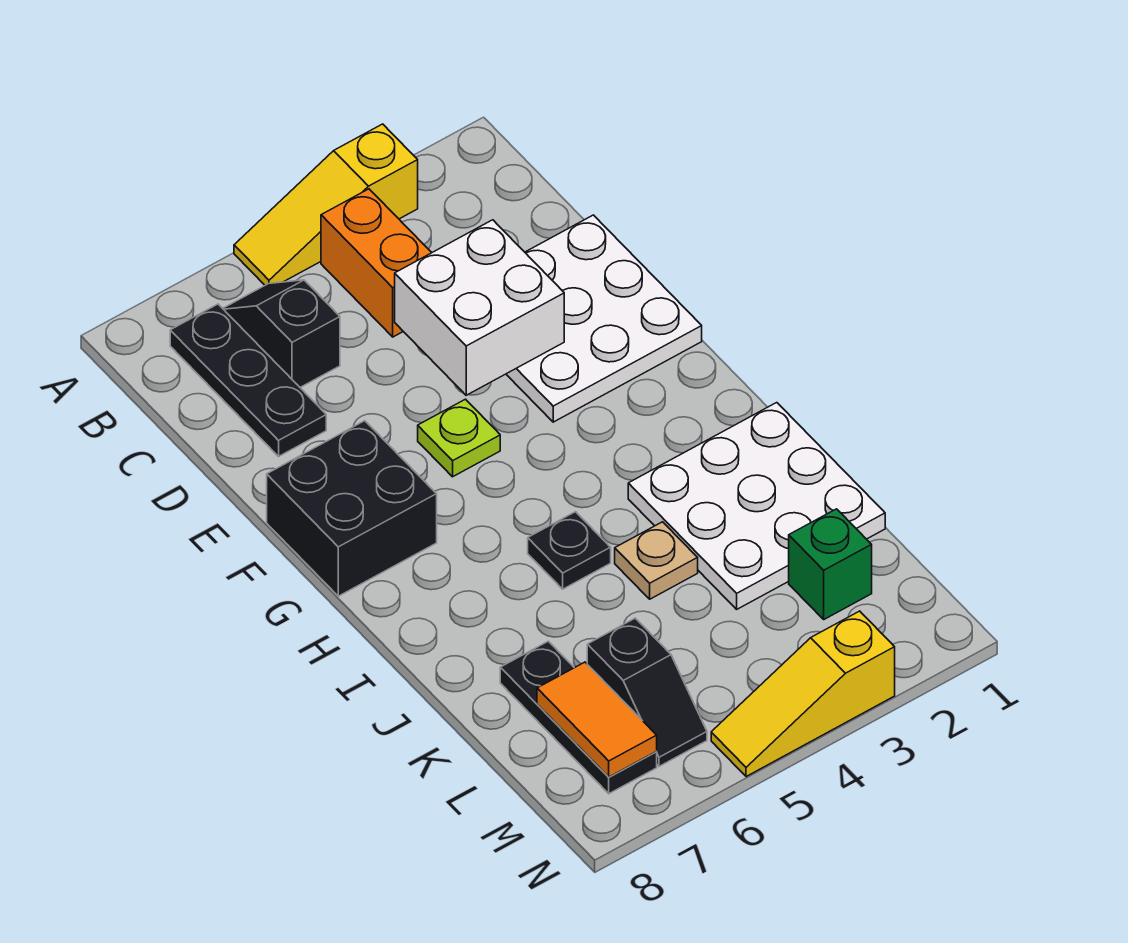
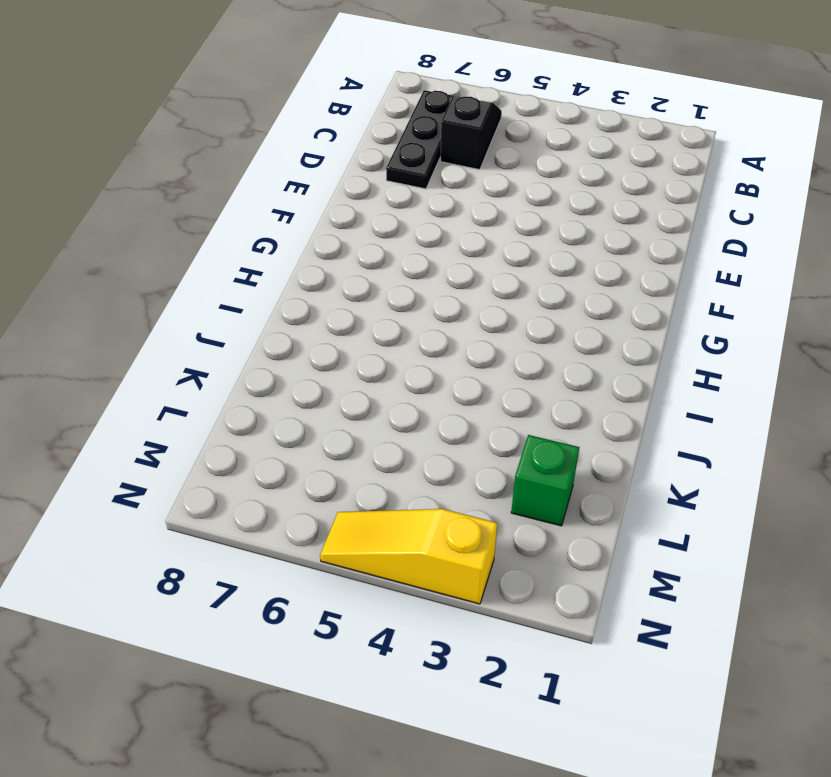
none -> yellow slope A3:A5 level 1 top 3
none -> orange brick B4:C4 level 1
none -> white plate D1:F3 level 1

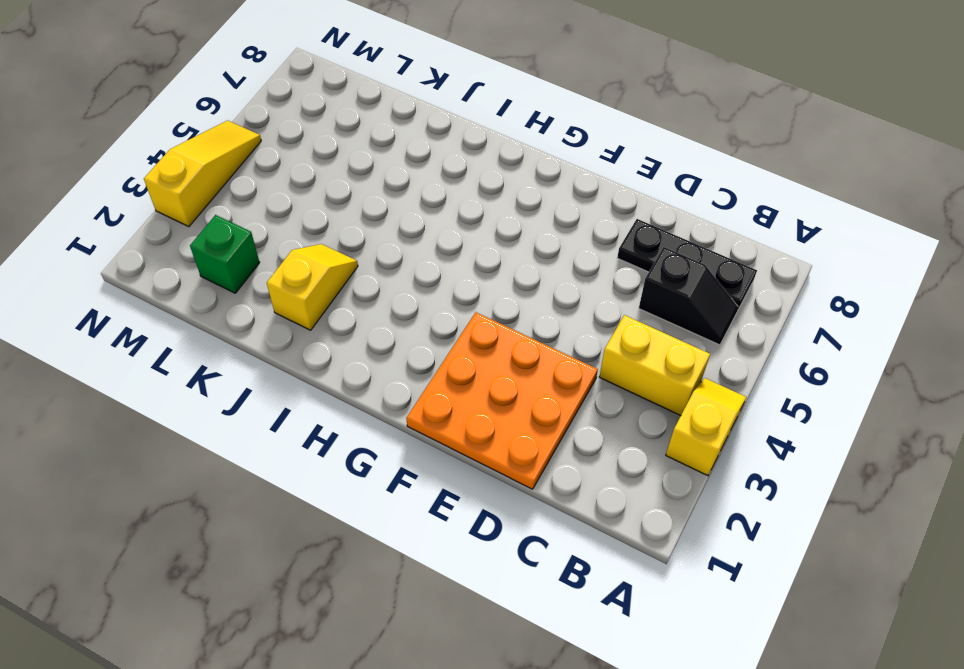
yellow slope A3:A4 level 1 top 3 -> yellow slope A3:A5 level 1 top 3
yellow brick B4:C4 level 1 -> orange brick B4:C4 level 1
orange plate D1:F3 level 1 -> white plate D1:F3 level 1
yellow slope J2:J3 level 1 top 2 -> white plate I1:K3 level 1
none -> lime plate F5 level 1
none -> black brick F7:G8 level 1
none -> black plate I5 level 1

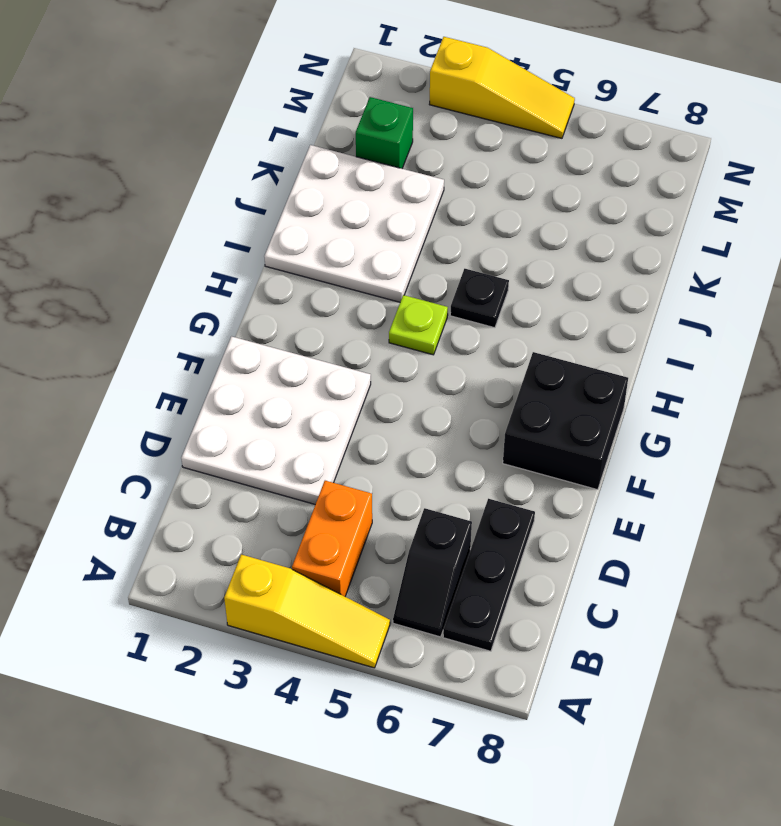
lime plate H4 level 1 -> lime plate F5 level 1
none -> tan plate J4 level 1
none -> black plate K7:M7 level 1
none -> black slope L6:M6 level 1 top L

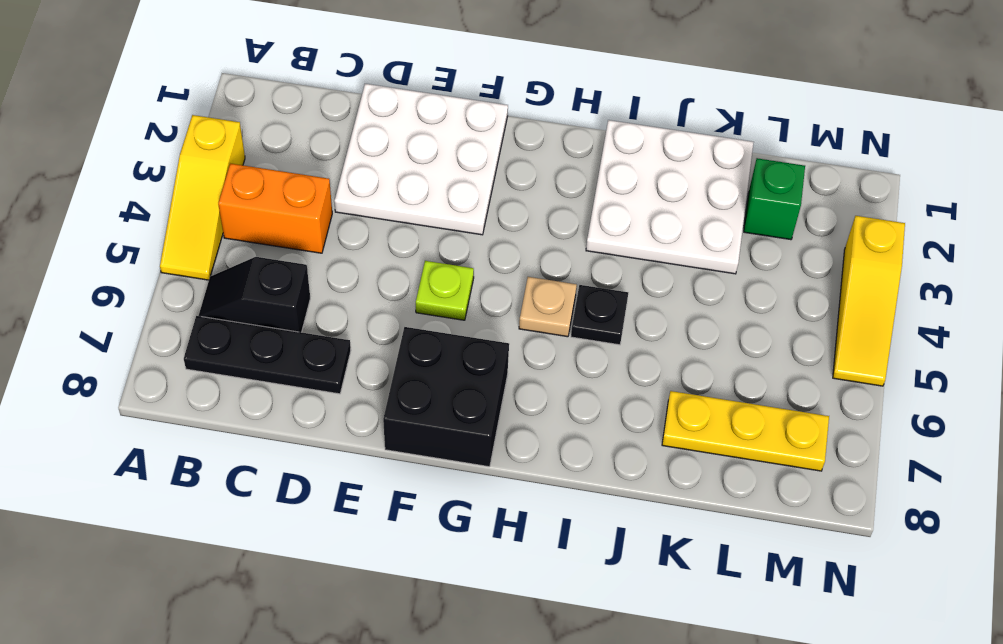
tan plate H5 level 1 -> tan plate J4 level 1
yellow plate K7:M7 level 1 -> black plate K7:M7 level 1
none -> black slope L6:M6 level 1 top L
none -> white brick D3:E4 level 2
none -> orange tile L7:M7 level 2

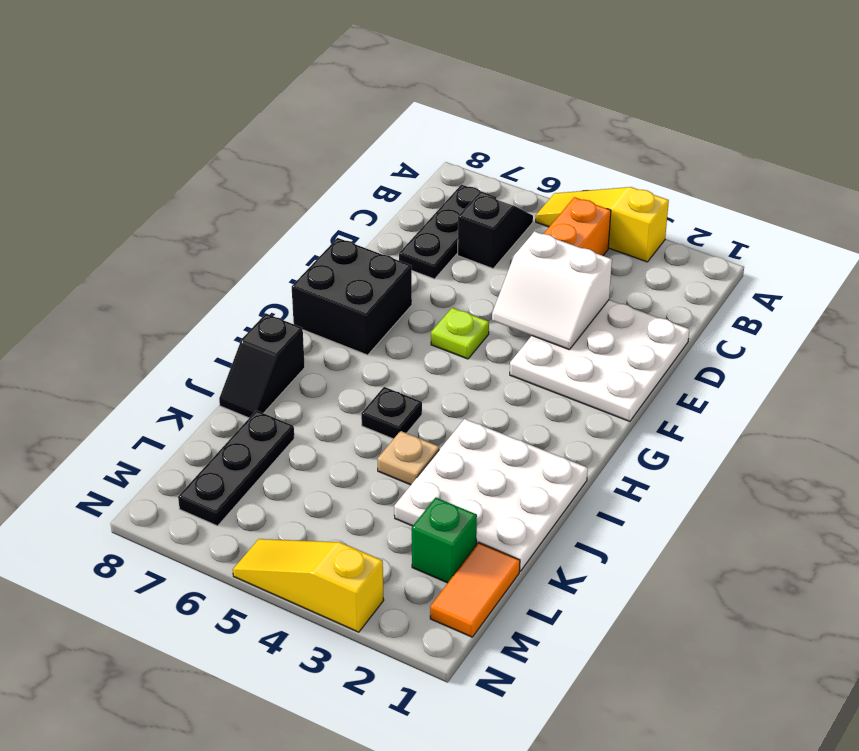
white slope D3:E4 level 2 top D -> white brick D3:E4 level 2
black slope I8:J8 level 1 top I -> black slope L6:M6 level 1 top L
orange tile L1:M1 level 1 -> orange tile L7:M7 level 2

